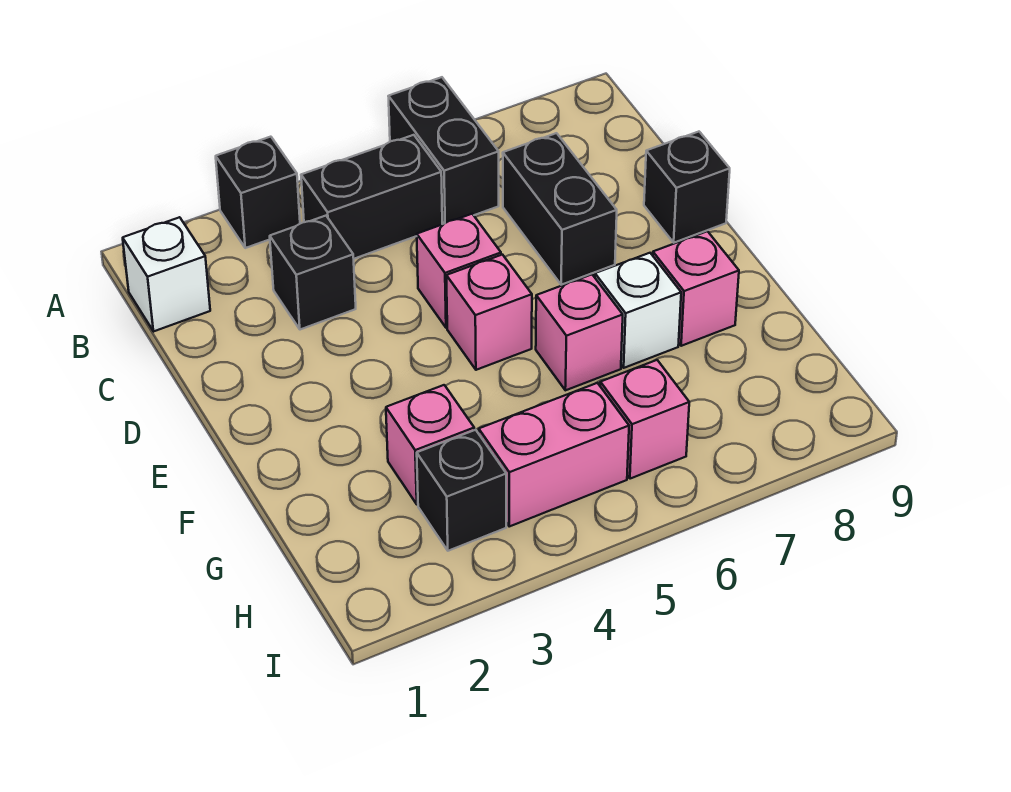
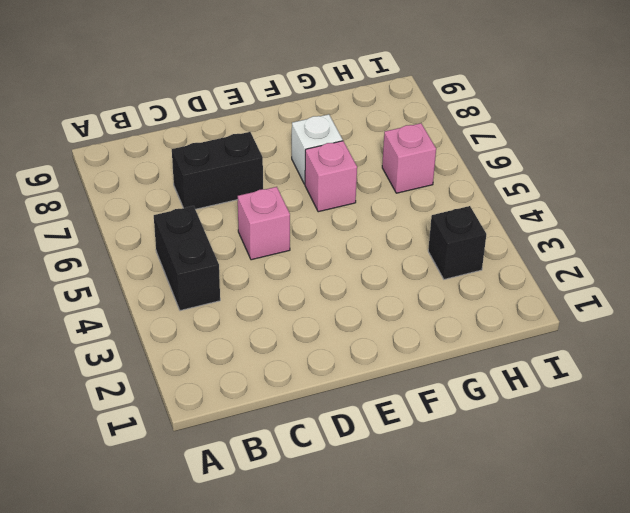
none -> black brick A3 level 1
none -> black brick A6:B6 level 1
none -> white brick B1 level 1

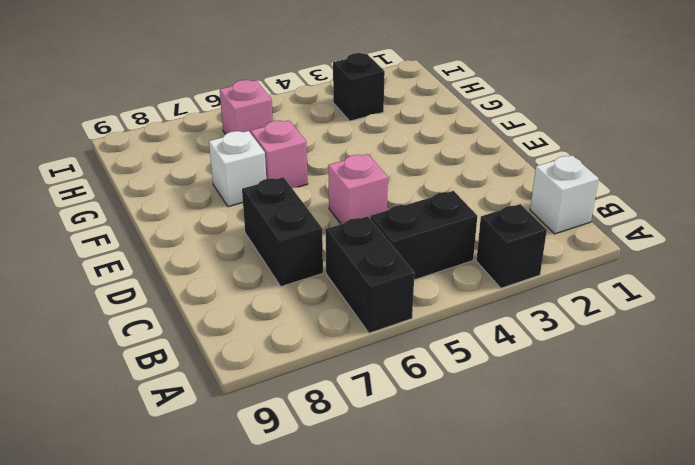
none -> black brick C3 level 1
none -> black brick D9 level 1
none -> pink brick E5 level 1

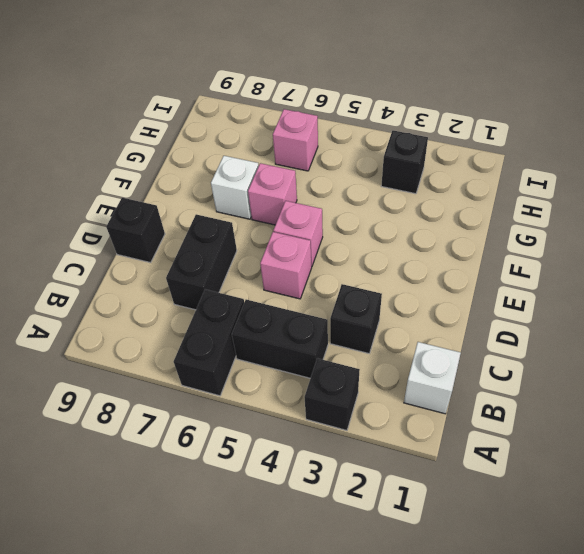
none -> pink brick F8 level 1
none -> pink brick G3 level 1
none -> pink brick H4:H5 level 1

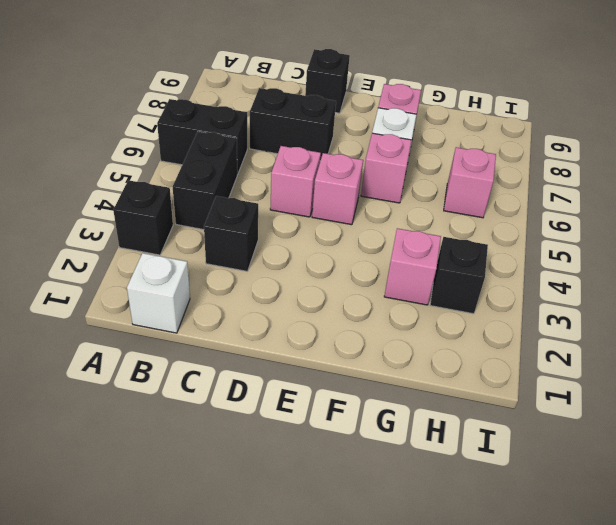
none -> pink brick H4:H5 level 1

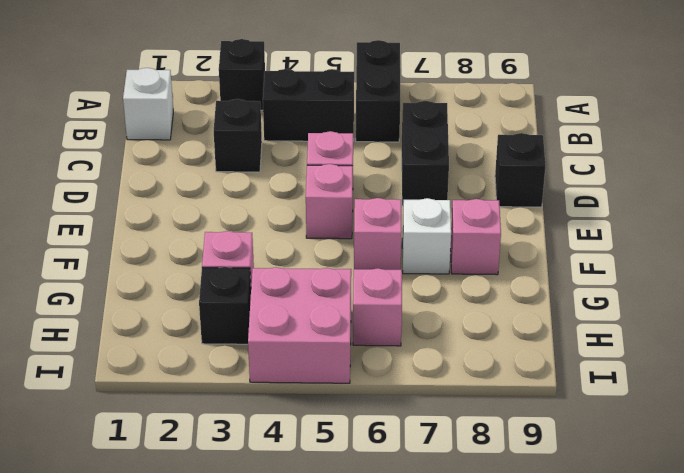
pink brick H4:I5 level 1 -> pink brick H4:H5 level 1

